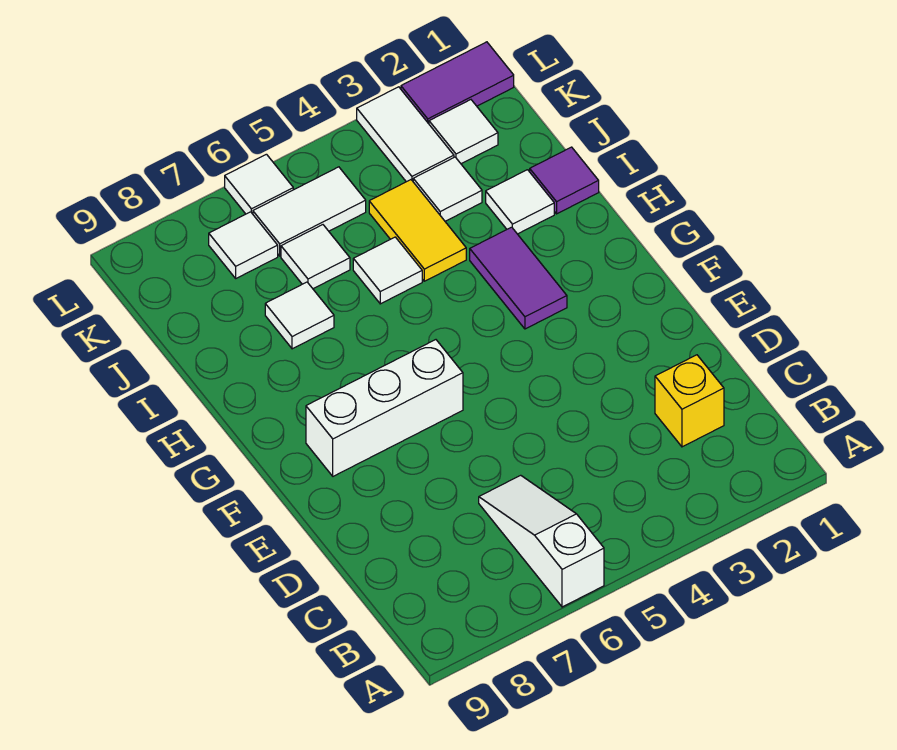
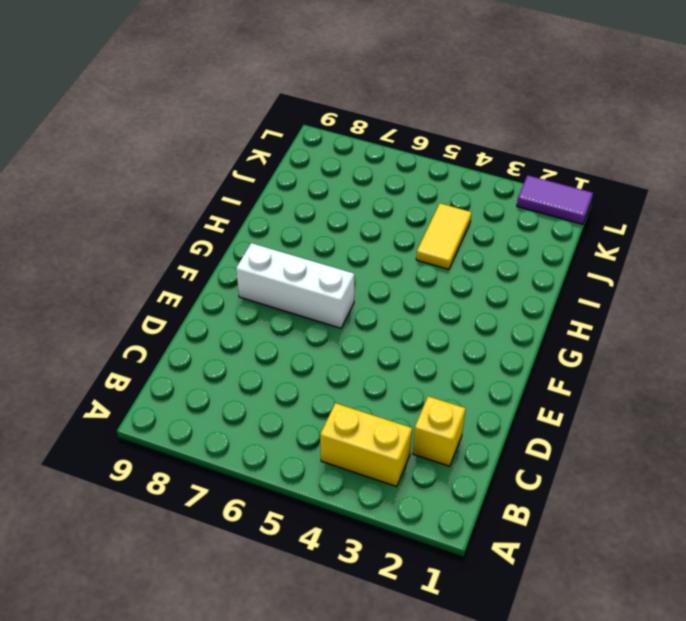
yellow brick B3:B4 level 1 -> none
none -> white slope A6:C6 level 1 top A
none -> purple tile G3:H3 level 1
none -> purple tile I1 level 1

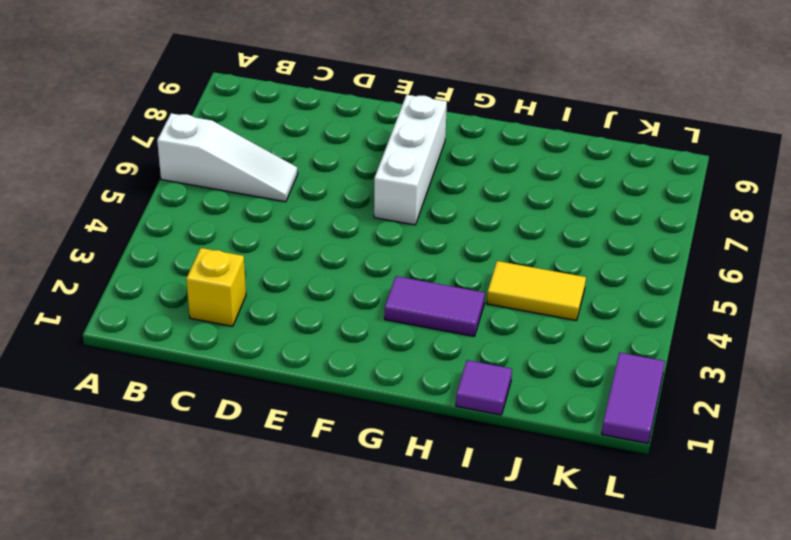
none -> white tile I2 level 1
none -> white tile I5 level 1
none -> white tile I7 level 1

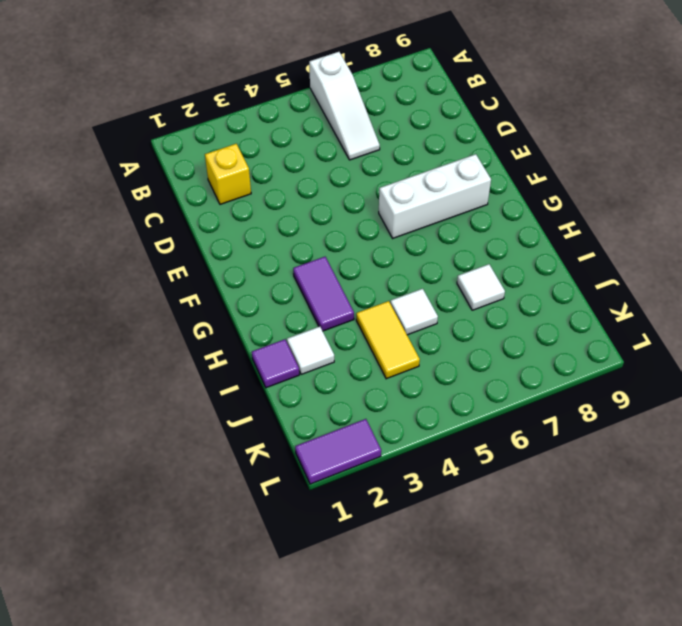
none -> white tile J3 level 1
none -> white tile J6 level 1
none -> white tile K2 level 1

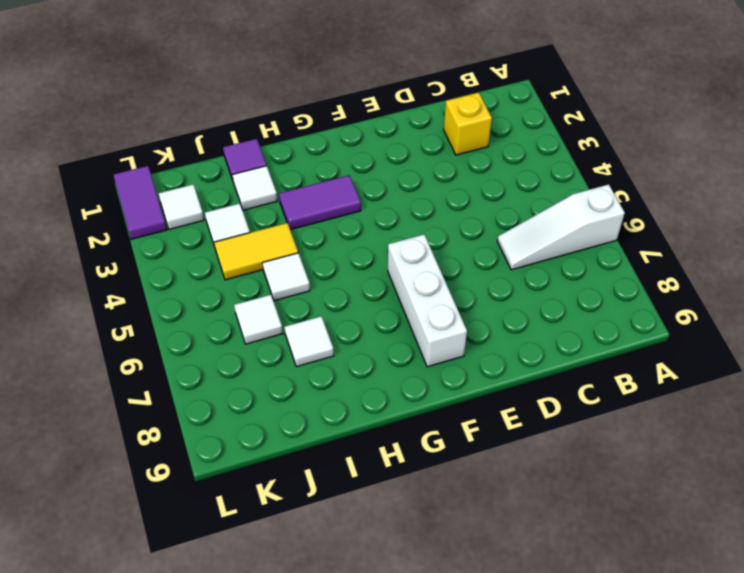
none -> white tile K3:L3 level 1
none -> white tile K5:K6 level 1
none -> white tile K7 level 1

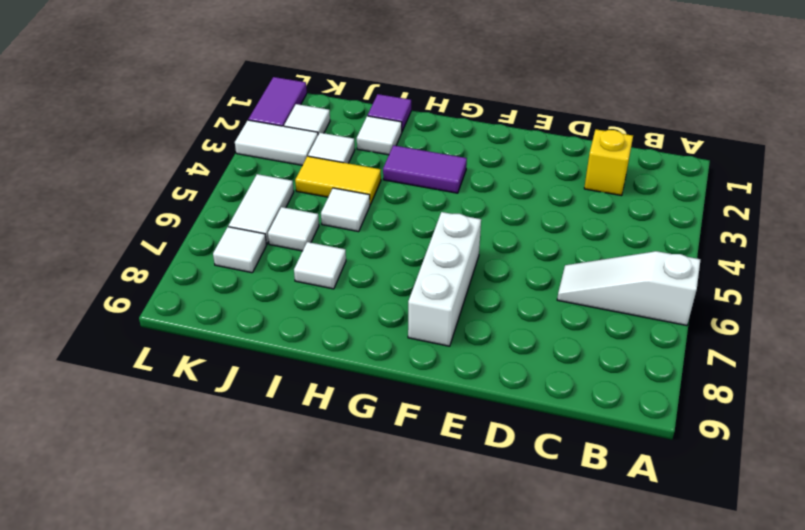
none -> white tile L6 level 1

